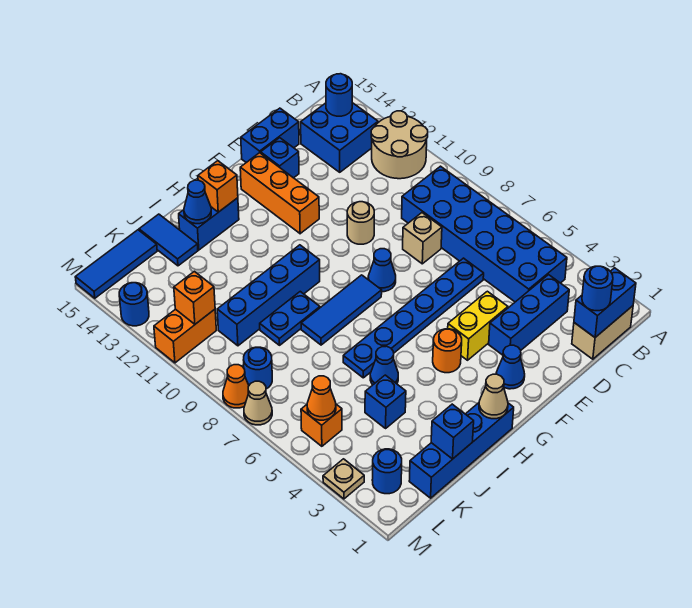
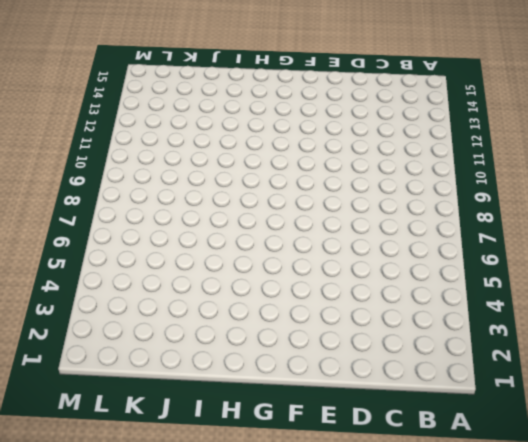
none -> tan round brick A11:B12 level 1
none -> tan brick B1:C1 level 1
none -> blue brick B4:C9 level 1
none -> blue brick B13:C14 level 1

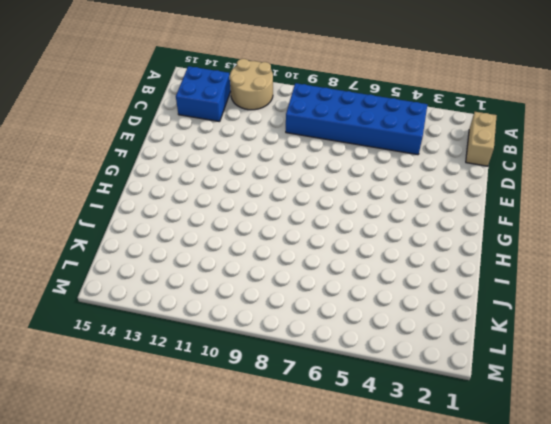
none -> blue brick C3:E3 level 1
none -> blue plate D6:I6 level 1
none -> tan brick D8 level 1
none -> blue brick D15:E15 level 1

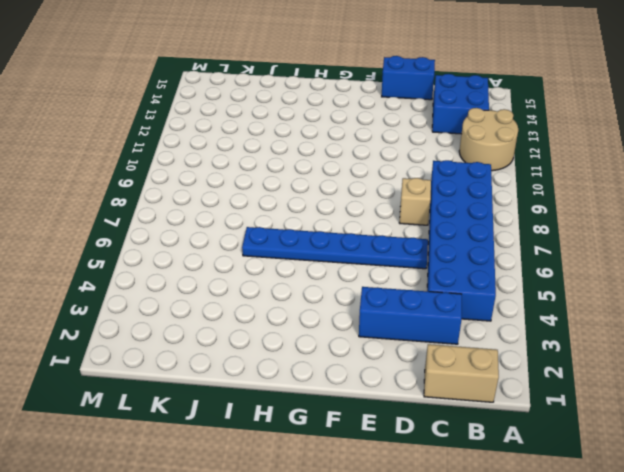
none -> yellow brick E4:F4 level 1
none -> tan round brick E10 level 1
none -> blue brick E14 level 1
none -> blue cone F2 level 1

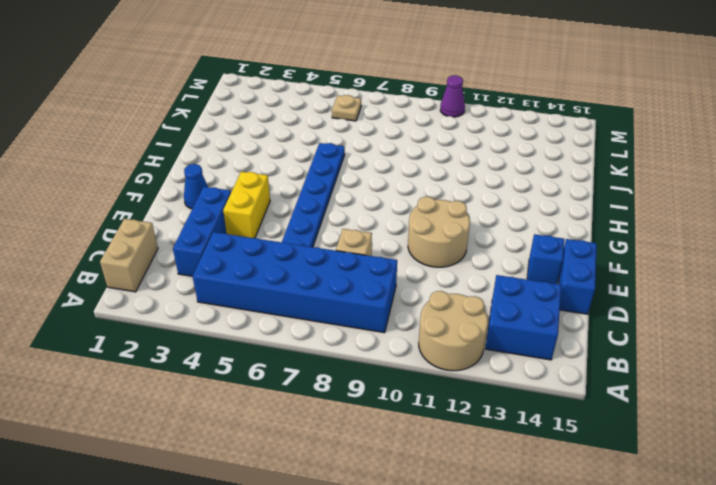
tan round brick E10:F11 level 1 -> tan round brick E10 level 1
tan plate L6 level 1 -> tan plate M3 level 1
purple cone M10 level 1 -> none
none -> blue cone F8 level 1
none -> orange brick F12:F14 level 1
none -> orange round brick G4 level 1
none -> blue tile G8:I8 level 1

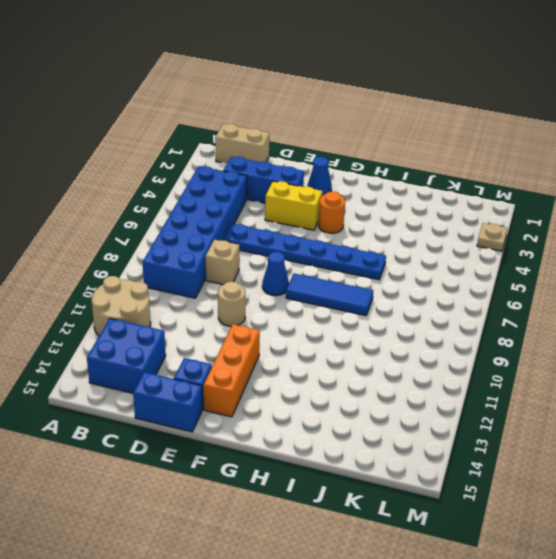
none -> blue brick H1:K1 level 1
none -> blue brick H10:K10 level 1
none -> blue brick H14:I14 level 1
none -> blue cone I5 level 1

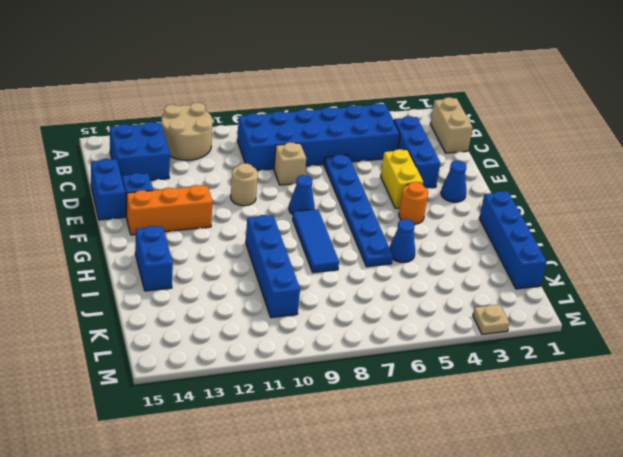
none -> blue plate I9:J9 level 1
none -> blue brick J4 level 1
none -> blue tile J14:J15 level 1
none -> blue tile K15:M15 level 1

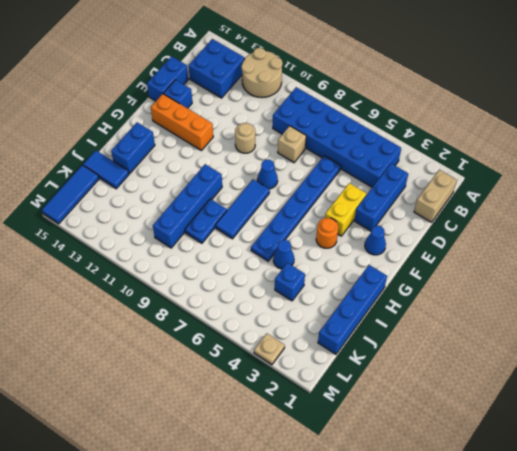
none -> blue round brick L2 level 1
none -> orange brick L5 level 1
none -> blue round brick L8 level 1
none -> orange brick L11:M11 level 1

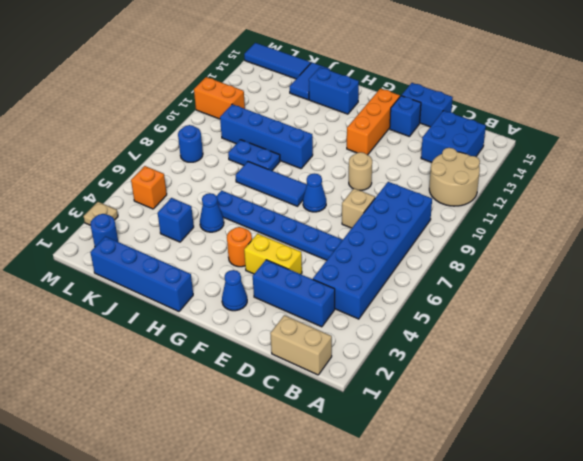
none -> tan cone M7 level 1
none -> orange cone M8 level 1
none -> blue round brick M13 level 1
none -> blue brick B1:C1 level 2

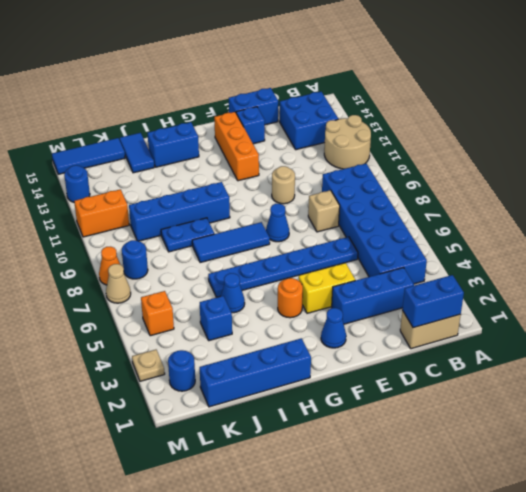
none -> blue round brick B14 level 2
none -> tan cone H1 level 2
none -> orange brick H14 level 2
none -> blue cone I14 level 2

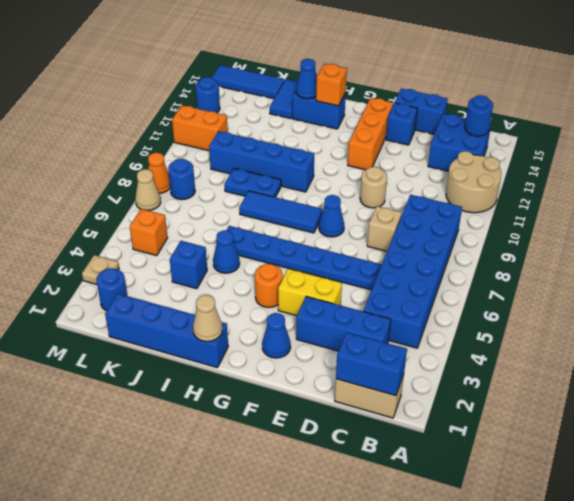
none -> blue brick J1 level 2
none -> orange cone L5 level 2
none -> orange brick L11 level 2
none -> blue round brick C1 level 3

